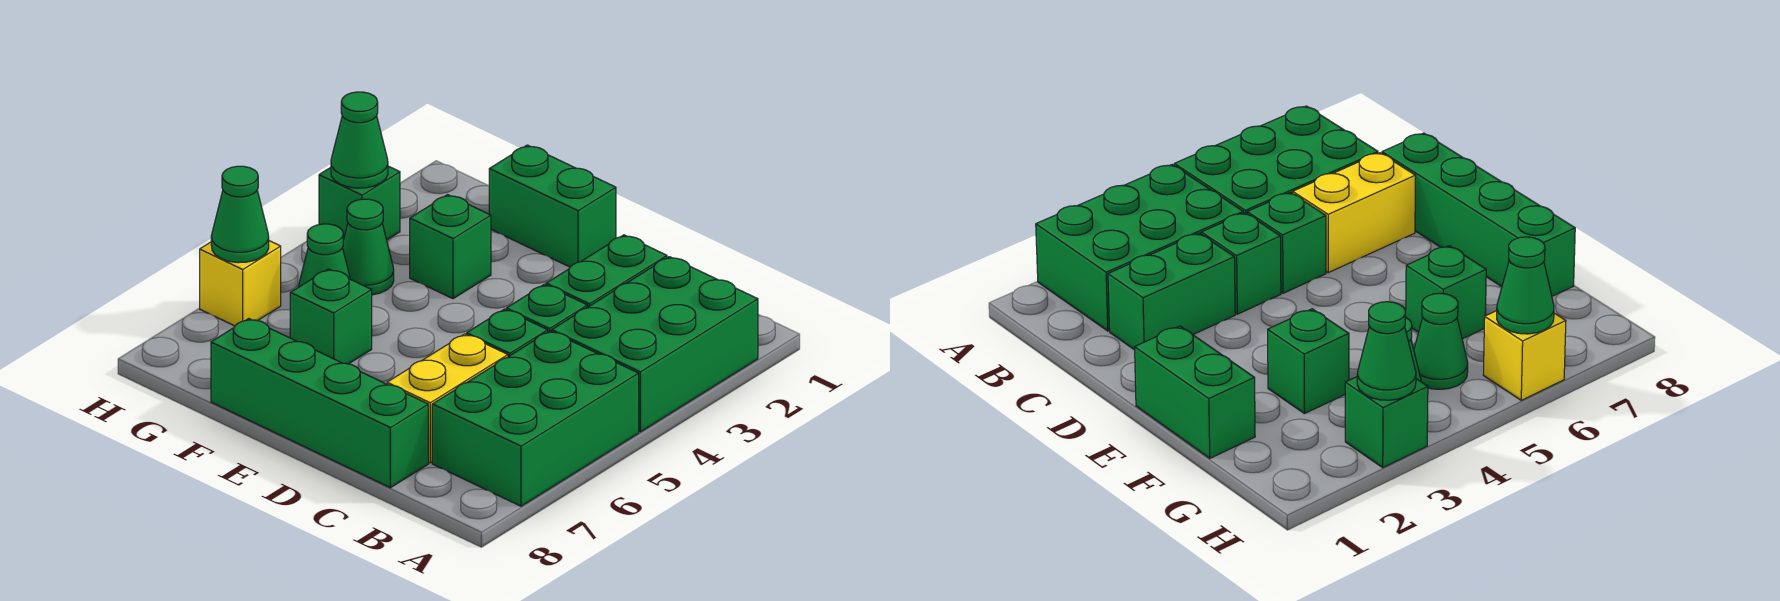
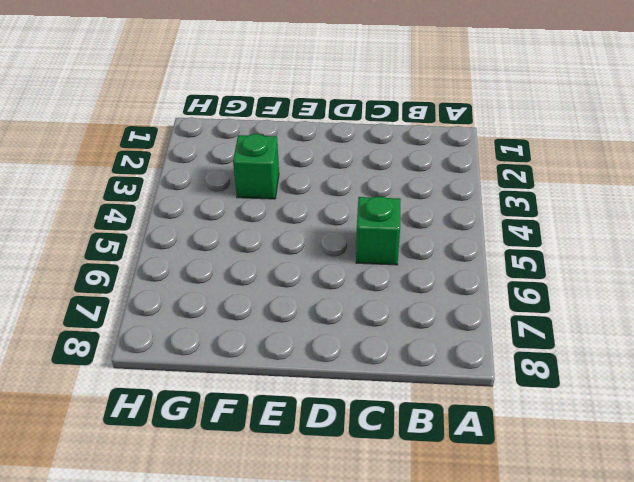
none -> green brick A2:B4 level 1
none -> green brick A5:B7 level 1
none -> green brick C2:C3 level 1

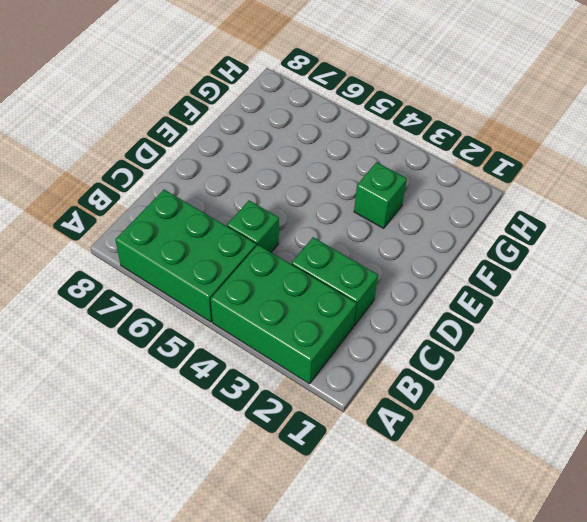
none -> green brick C4 level 1
none -> yellow brick C6:C7 level 1
none -> green brick C8:F8 level 1

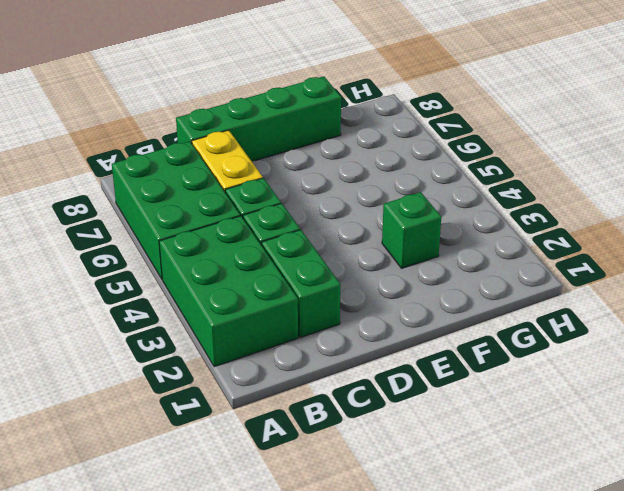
none -> green brick E1:F1 level 1
none -> green brick F6 level 1
none -> green cone G4 level 1

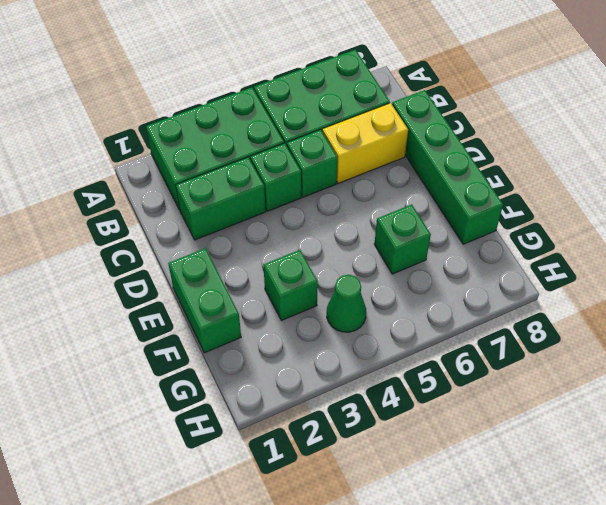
none -> green cone G5 level 1
none -> green brick H3 level 1
none -> yellow brick H6 level 1

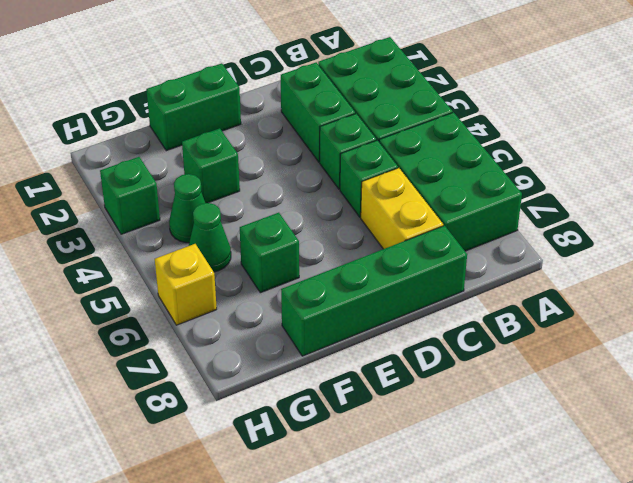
none -> green cone H3 level 2
none -> green cone H6 level 2

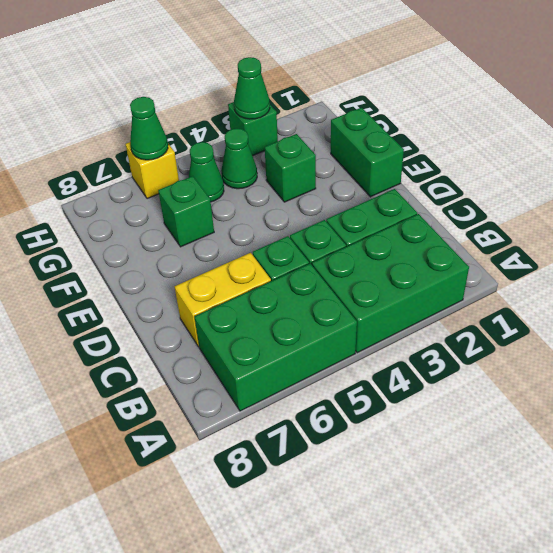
none -> green brick C8:F8 level 1

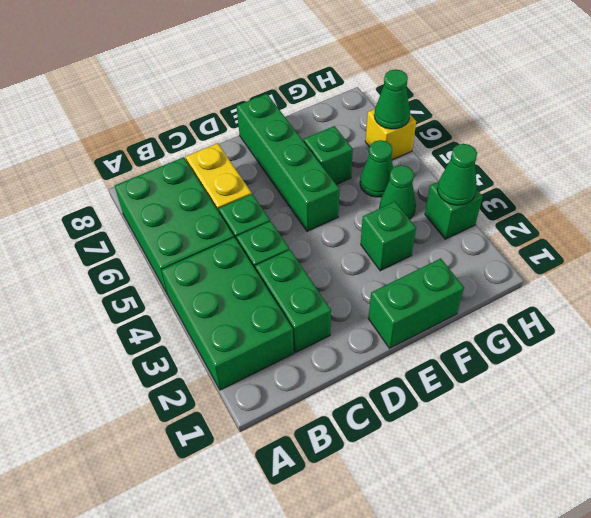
green brick E5:E8 level 1 -> green brick C8:F8 level 1

